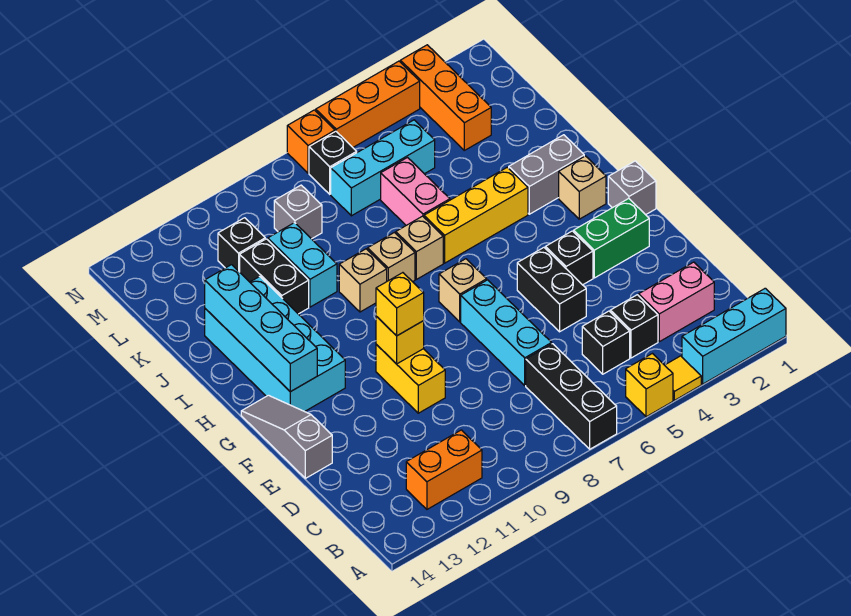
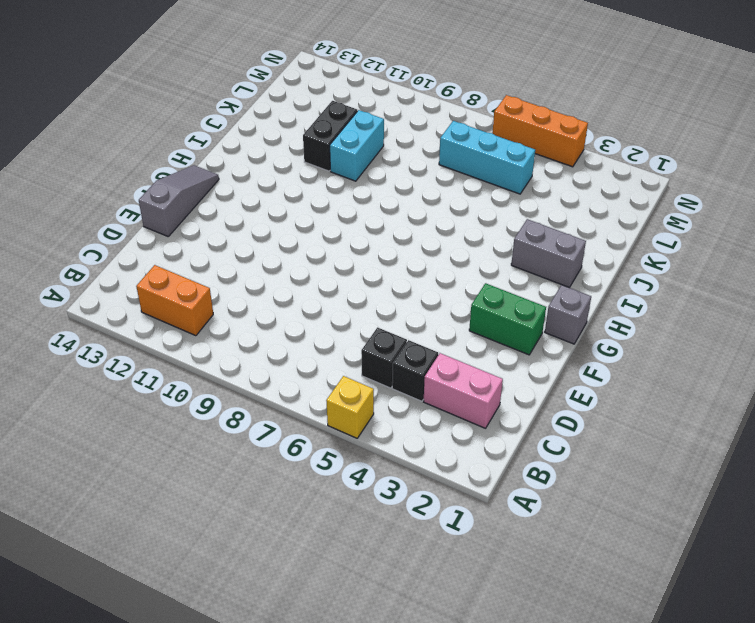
none -> cyan brick A1:A3 level 1
none -> yellow tile A4 level 1
none -> black brick A7:C7 level 1
none -> cyan brick D7:F7 level 1

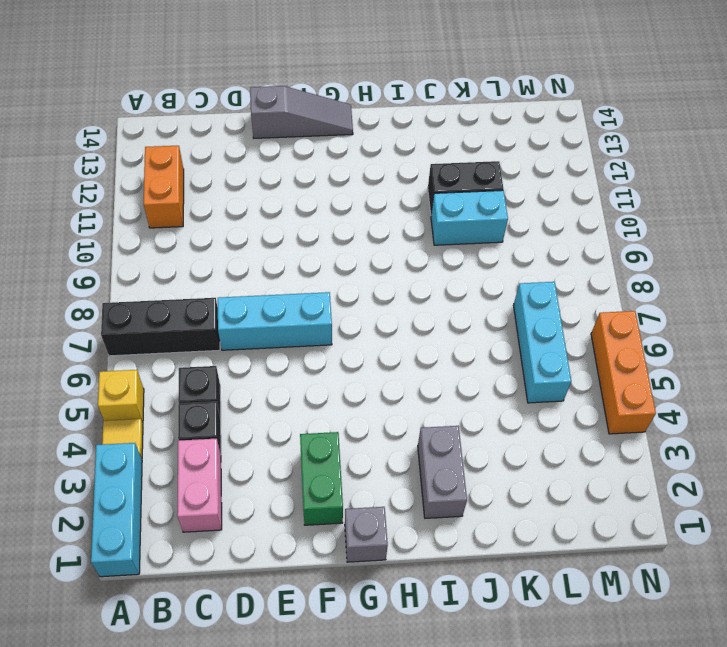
none -> black brick E5:F5 level 1
none -> yellow brick E10:F10 level 1
none -> black brick F4 level 1
none -> tan brick G7 level 1

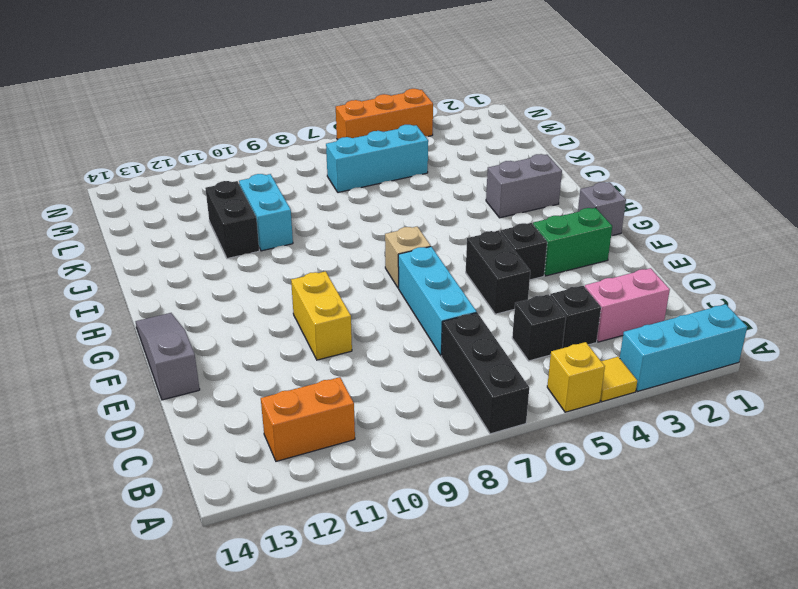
none -> cyan brick G12:J13 level 1
none -> tan brick H2 level 1
none -> yellow brick I4:I6 level 1
none -> tan brick I7 level 1

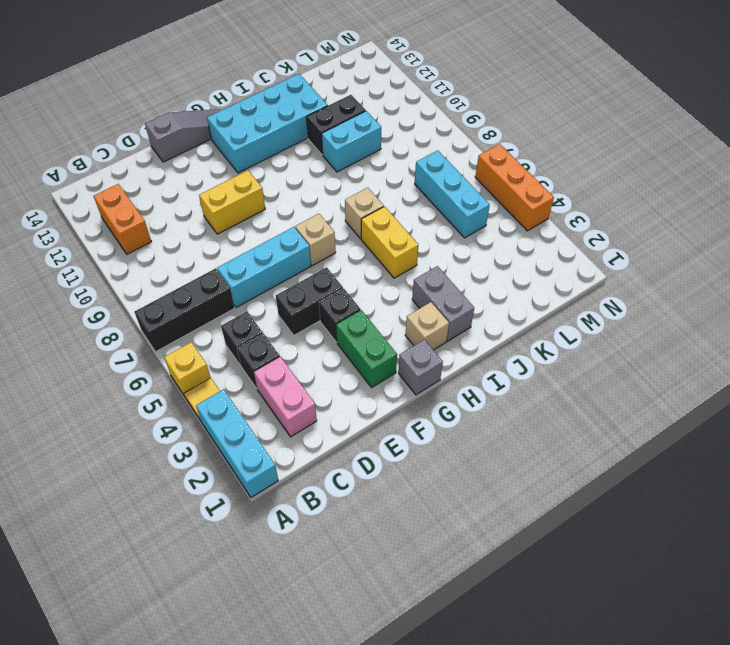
yellow brick I5:I6 level 1 -> yellow brick I4:I6 level 1
none -> tan brick I8 level 1
none -> tan brick I9 level 1
none -> pink brick J6:K6 level 1
none -> orange brick L3:N3 level 1

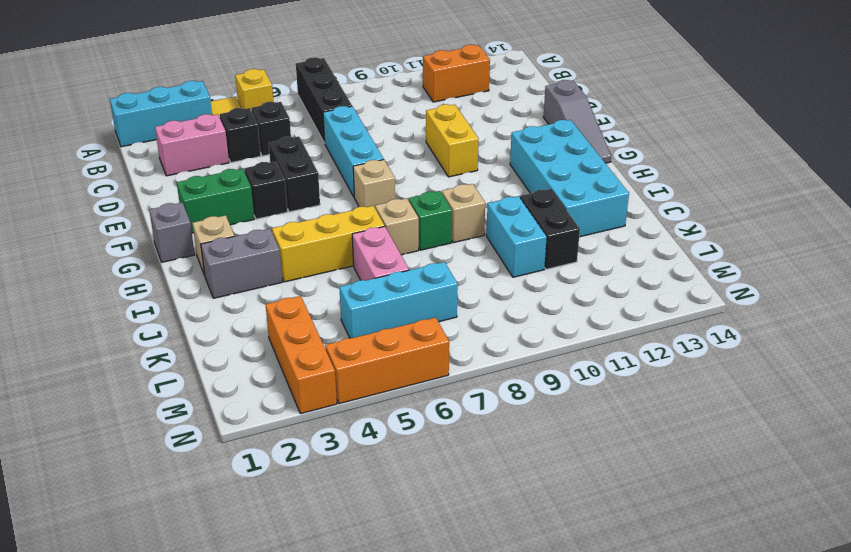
green brick I8 level 1 -> tan brick I8 level 1
none -> grey brick L9 level 1
none -> black brick L11 level 1
none -> black brick M7 level 1
none -> orange brick N7 level 1

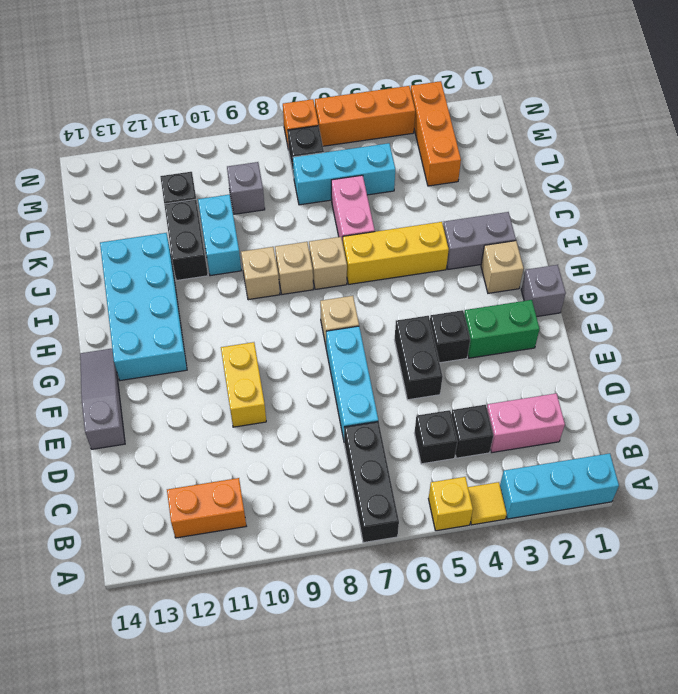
none -> yellow brick F10 level 2
none -> cyan brick G13:J13 level 2
none -> yellow brick F10 level 3

